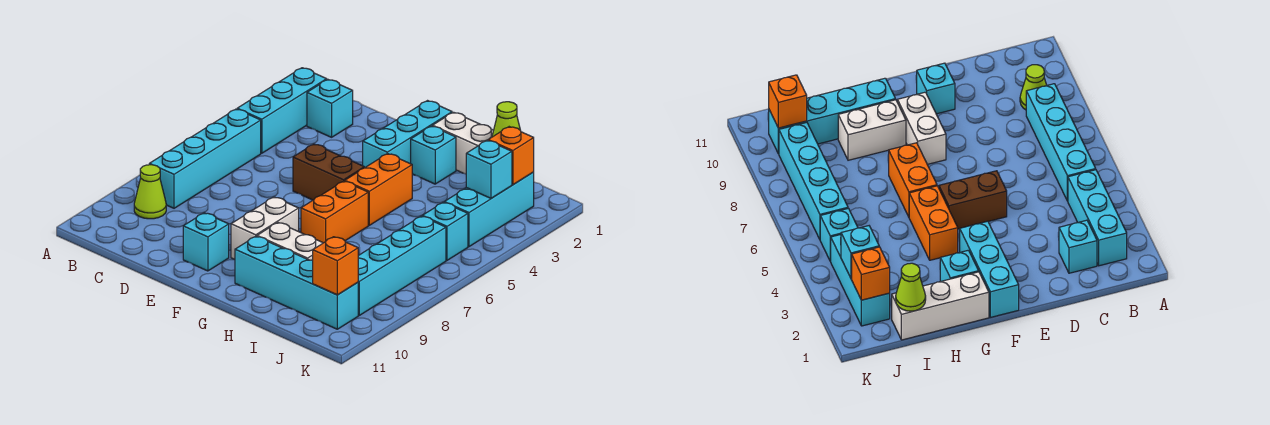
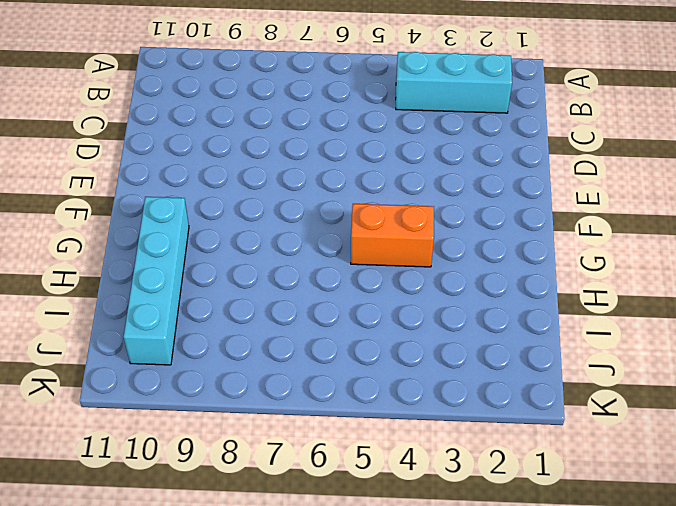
none -> cyan brick B5:B8 level 1
none -> lime cone B9 level 1
none -> cyan brick C2 level 1

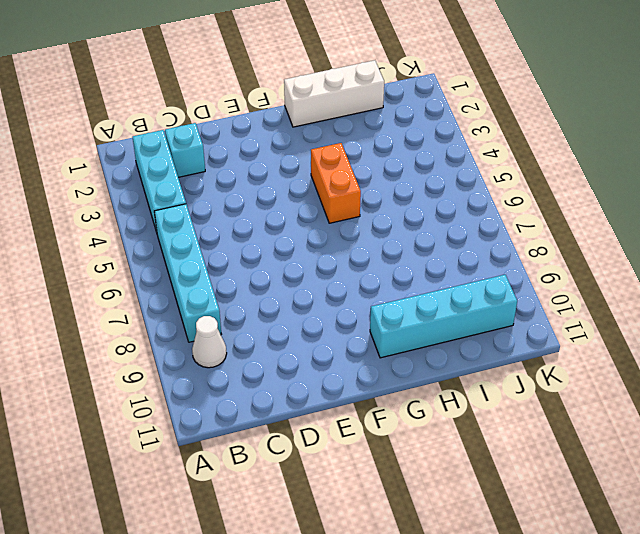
white cone B9 level 1 -> lime cone B9 level 1
none -> brown brick E5:F5 level 1
none -> cyan brick E10 level 1
none -> cyan brick F1:F3 level 1

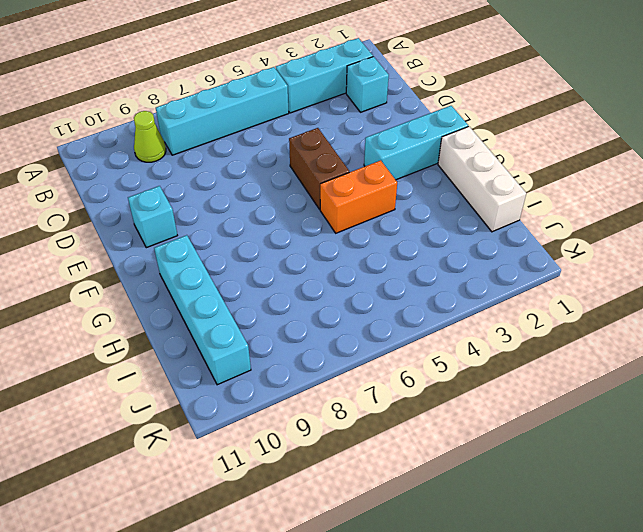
none -> white brick F8:F9 level 1
none -> cyan brick G2 level 1
none -> orange brick G6:G7 level 1

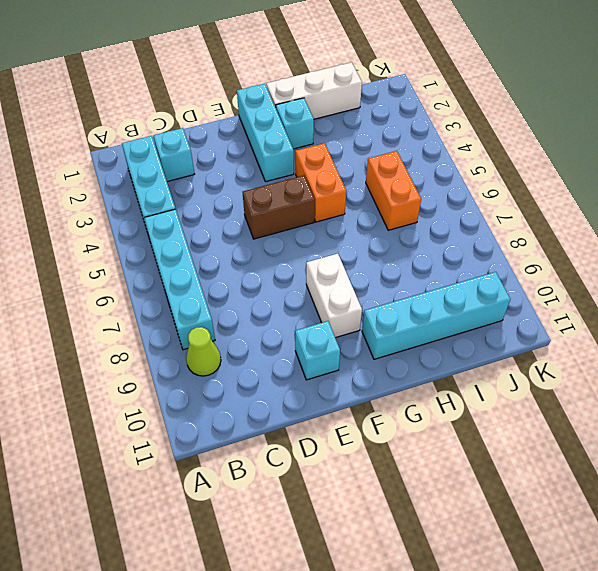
orange brick I5:I6 level 1 -> orange brick G6:G7 level 1
none -> white brick G9:H9 level 1
none -> cyan brick J2:J4 level 1
none -> cyan brick J5 level 1

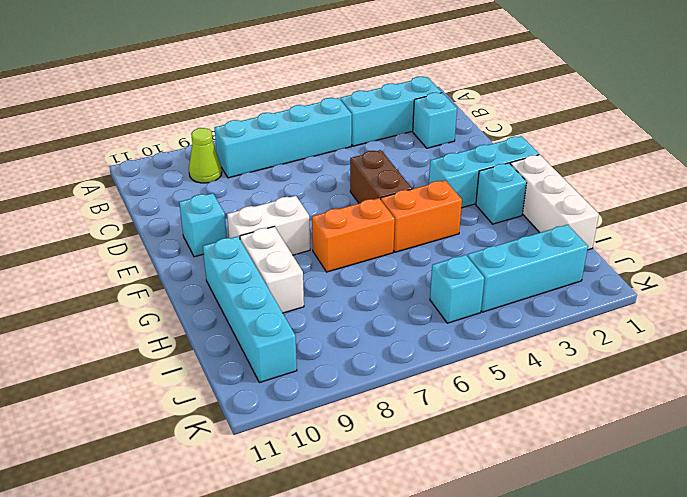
none -> cyan brick J6:J9 level 1
none -> lime cone I1 level 2
none -> orange brick J2 level 2

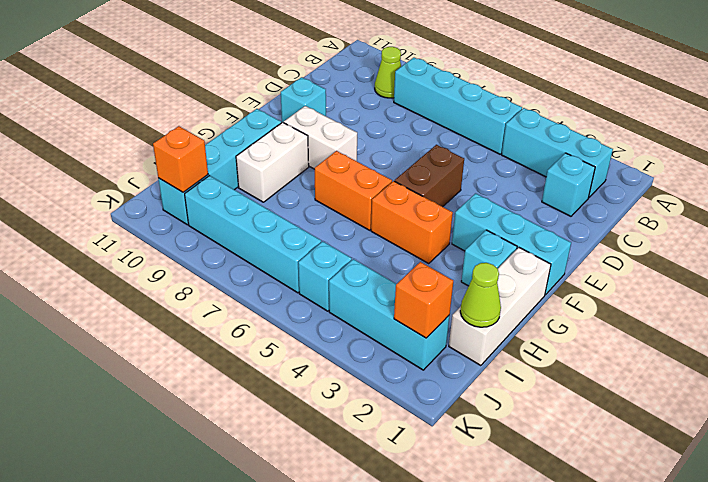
none -> cyan brick J3 level 2

